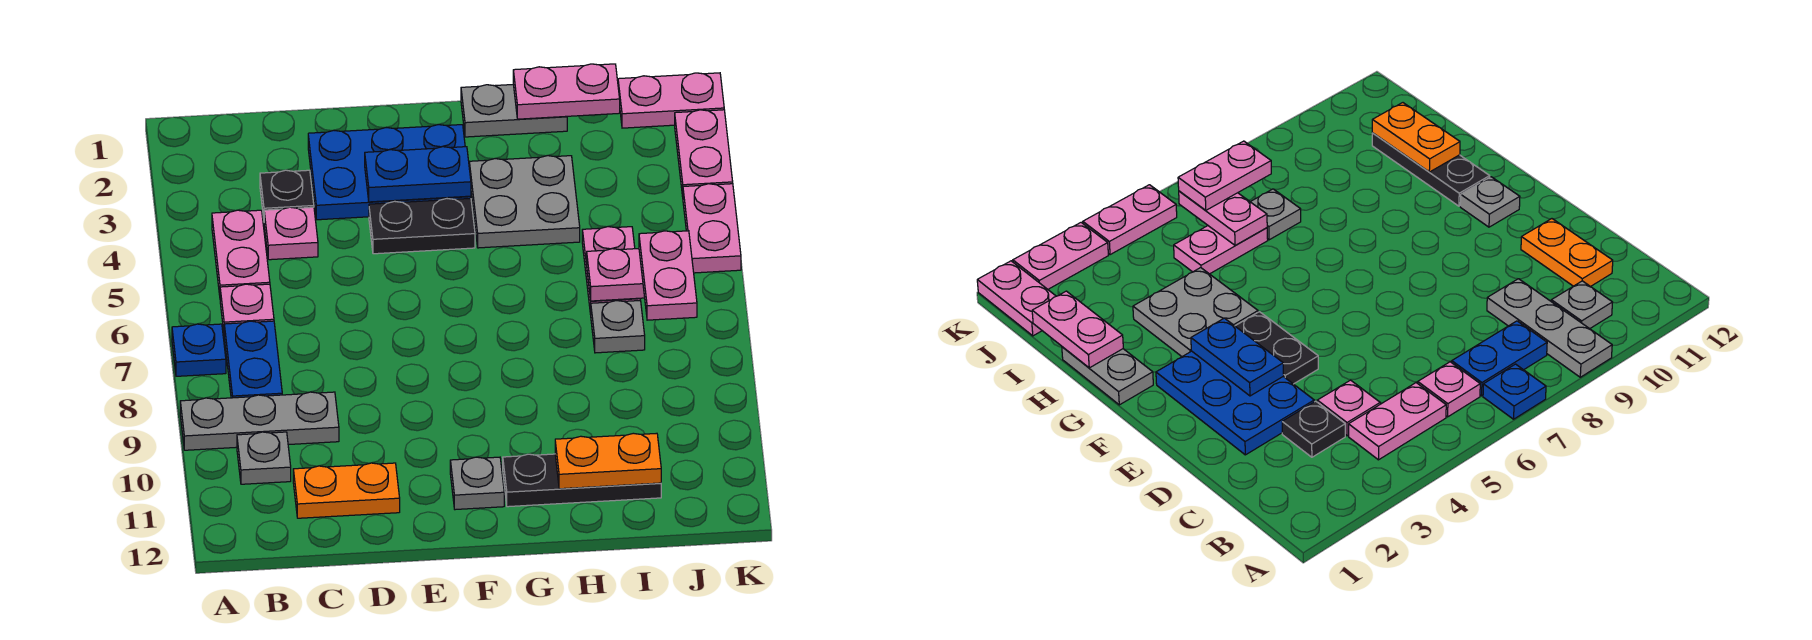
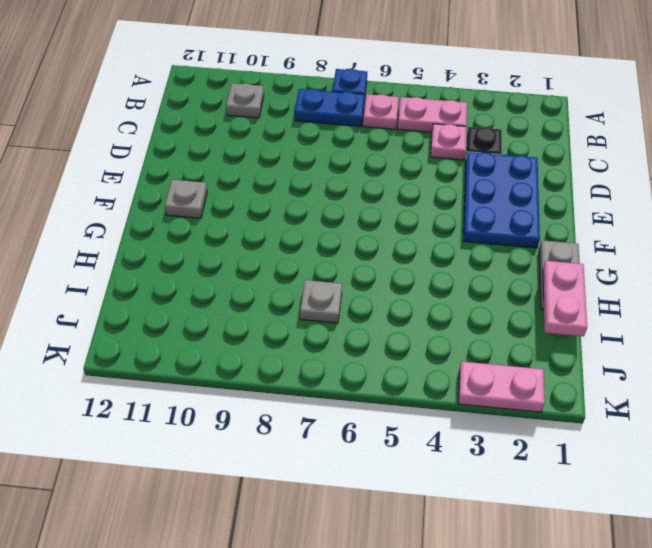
none -> grey plate A9:C9 level 1
none -> orange plate C11:D11 level 1
none -> black plate E4:F4 level 1

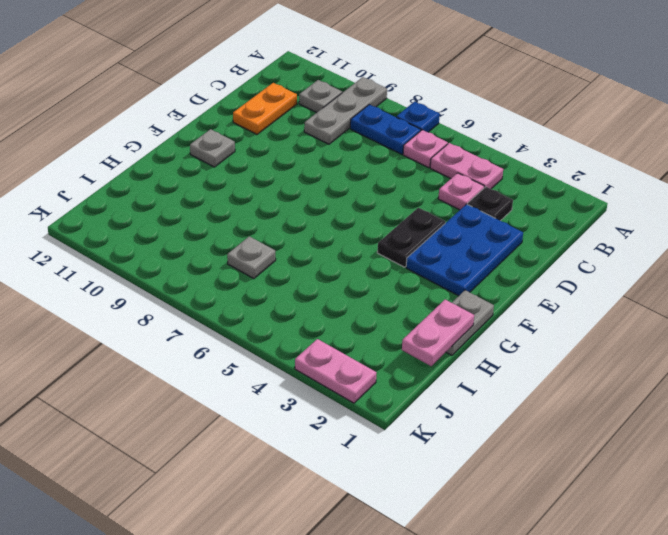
none -> grey plate G3:H4 level 1
none -> black plate G11:I11 level 1
none -> pink plate I5:I6 level 1

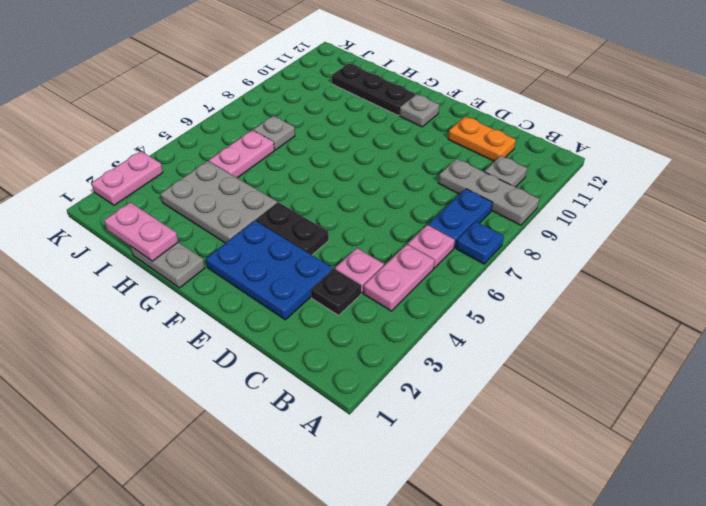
grey plate G3:I4 level 1 -> grey plate G3:H4 level 1
none -> pink plate J1:K1 level 1
none -> pink plate K4:K5 level 1
none -> blue plate E3:F3 level 2

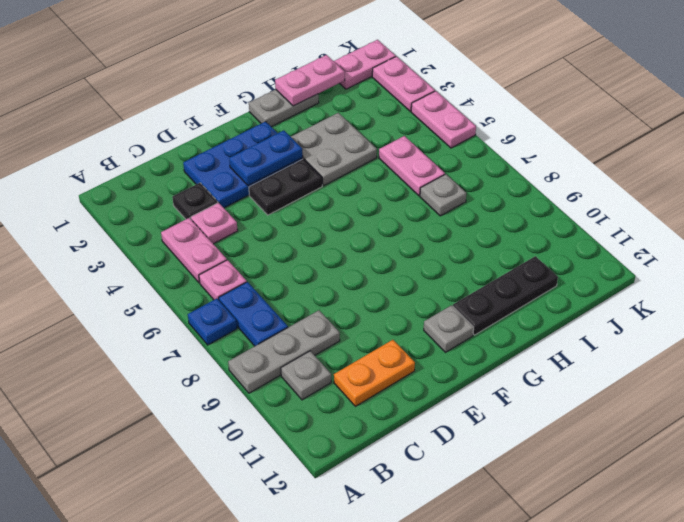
none -> orange plate H11:I11 level 2
none -> pink plate I6:J6 level 2
none -> pink plate J6:J7 level 3

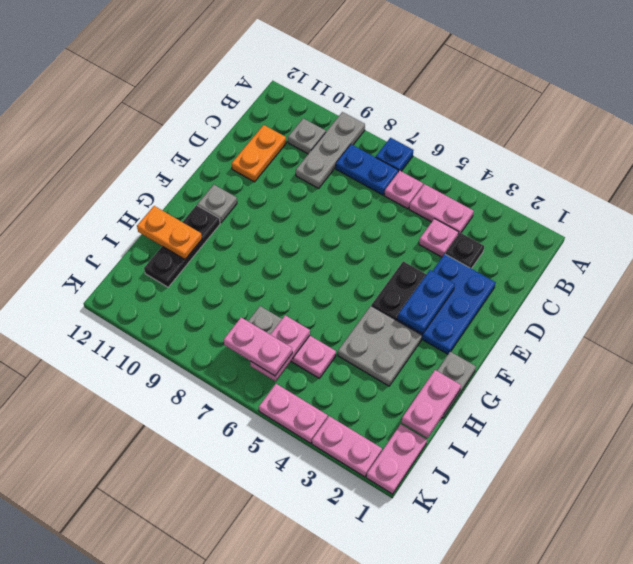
orange plate H11:H12 level 2 -> orange plate H11:I11 level 2

